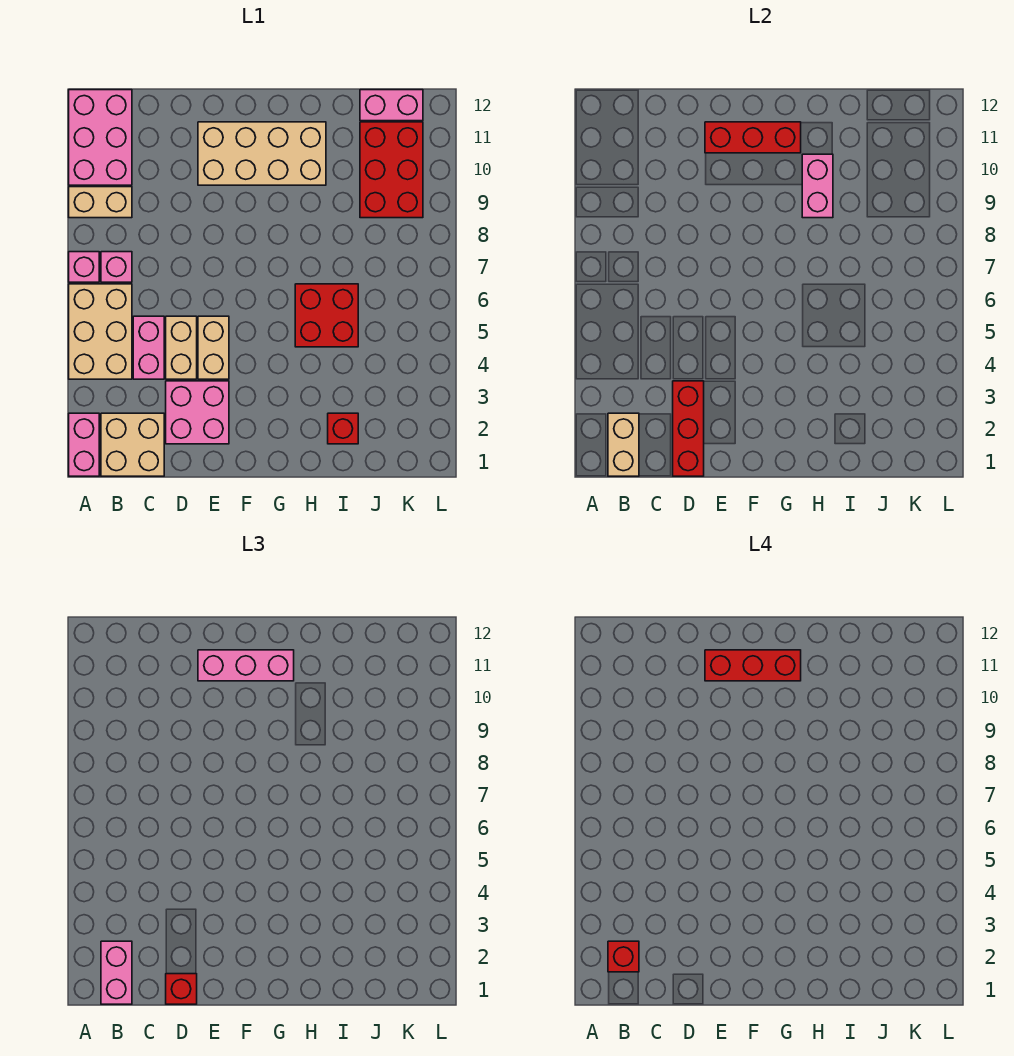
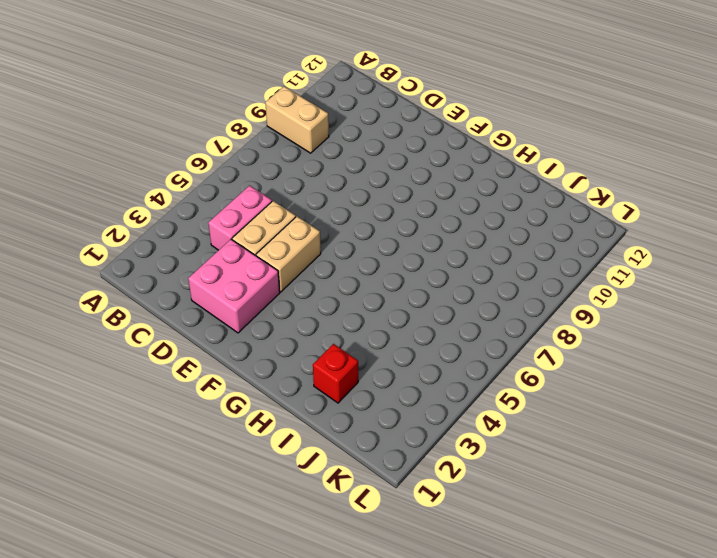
none -> pink brick A1:A2 level 1
none -> tan brick A4:B6 level 1
none -> pink brick A7 level 1

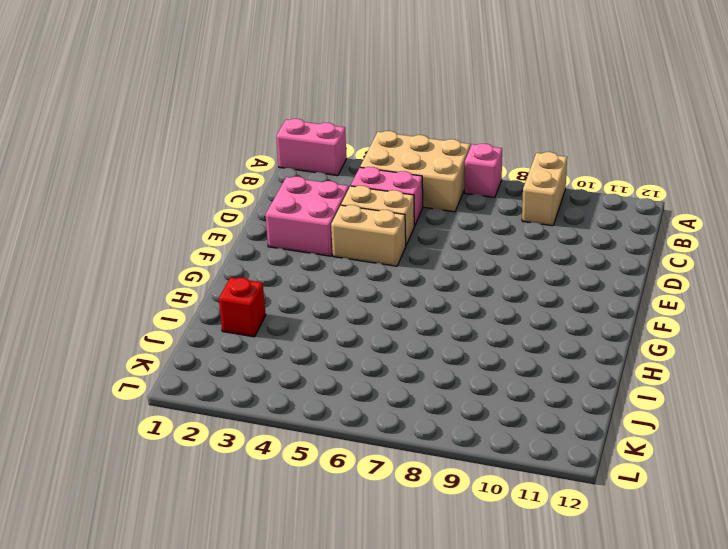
none -> pink brick A10:B12 level 1
none -> tan brick B1:C2 level 1
none -> pink brick B7 level 1

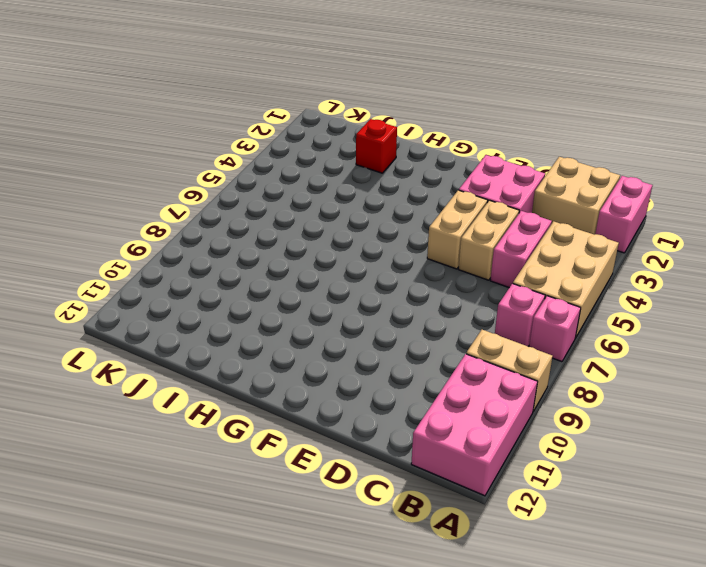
none -> tan brick E10:H11 level 1
none -> red brick H5:I6 level 1
none -> red brick J9:K11 level 1

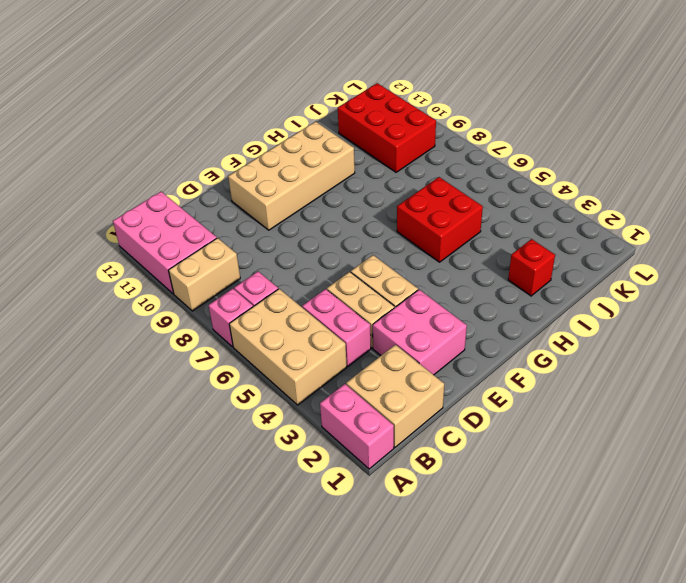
none -> pink brick J12:K12 level 1
none -> tan brick B1:B2 level 2
none -> red brick D1:D3 level 2

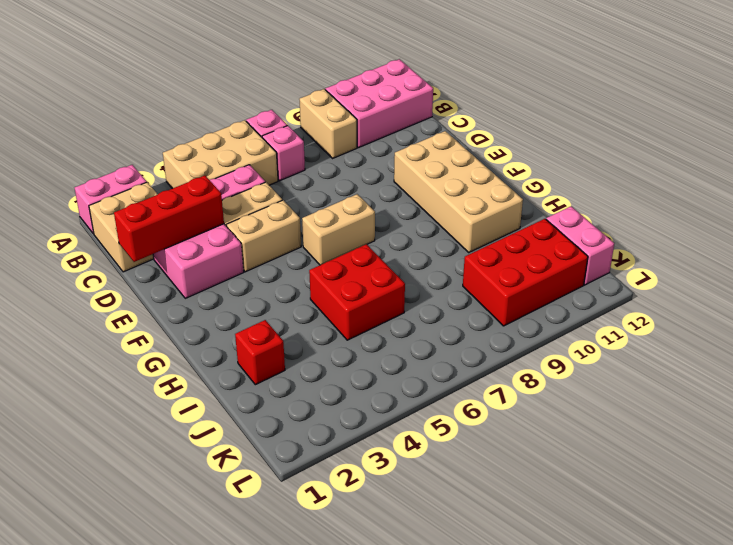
tan brick F6:F7 level 1 -> tan brick B1:B2 level 2
none -> red brick E11:G11 level 2
none -> pink brick H9:H10 level 2
none -> pink brick B1:B2 level 3

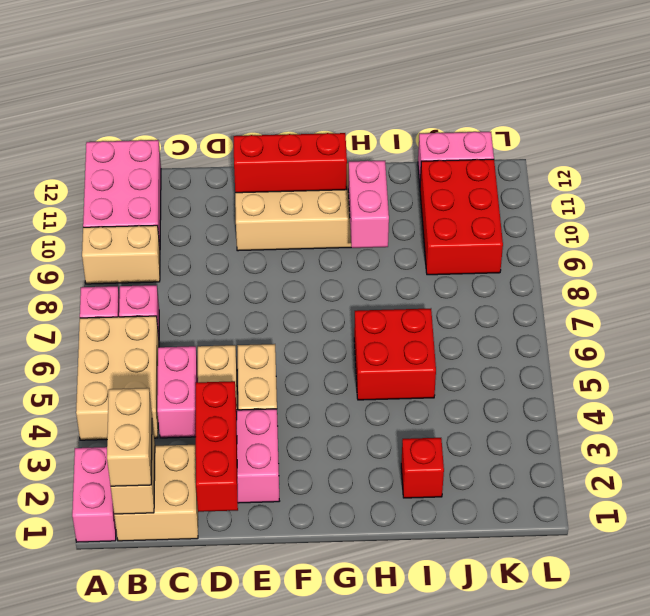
tan brick B1:B2 level 3 -> pink brick B1:B2 level 3
none -> red brick D1 level 3
none -> pink brick E11:G11 level 3
none -> red brick B2 level 4

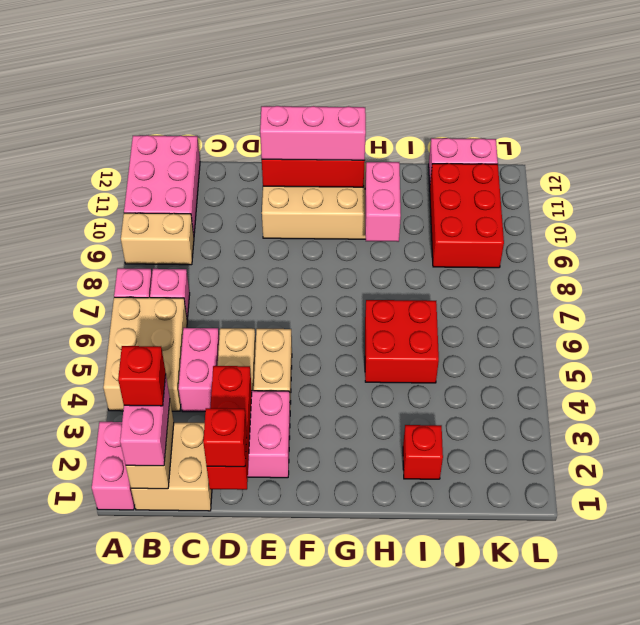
none -> red brick E11:G11 level 4

